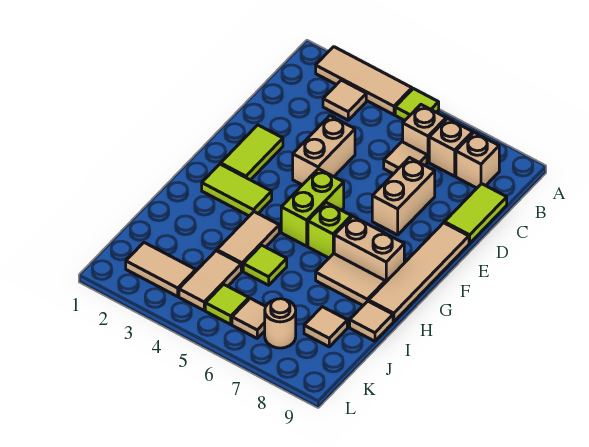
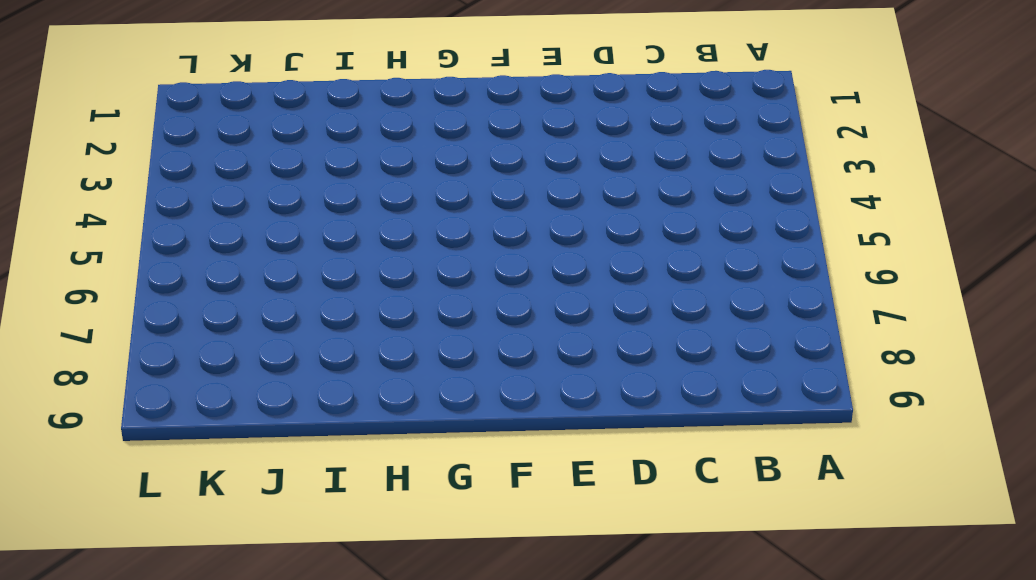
none -> tan tile A2:A4 level 1
none -> lime tile A5 level 1
none -> tan tile B3 level 1

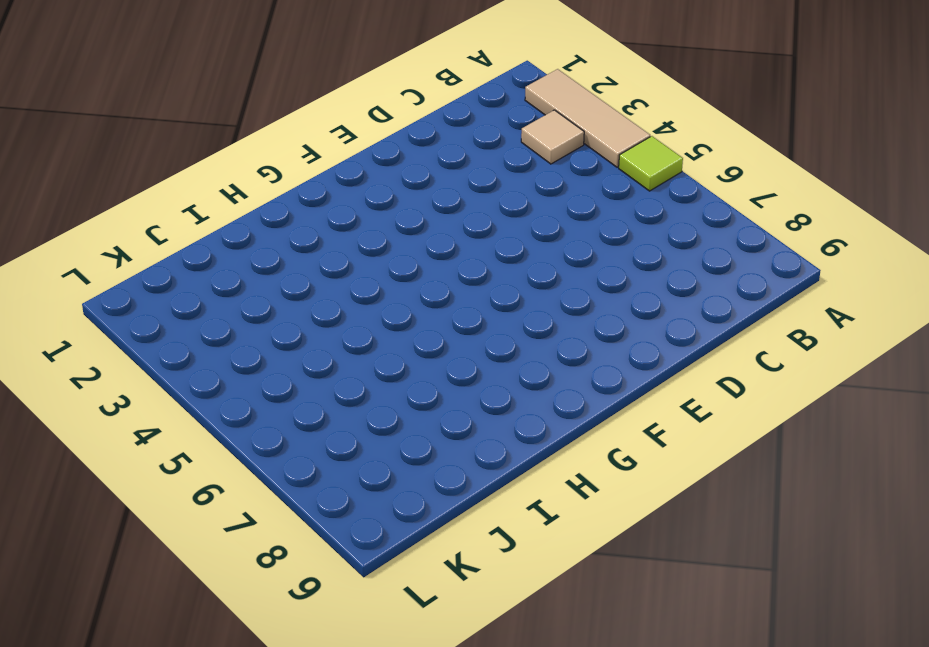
none -> tan brick B6 level 1
none -> tan brick B7 level 1
none -> tan brick B8 level 1

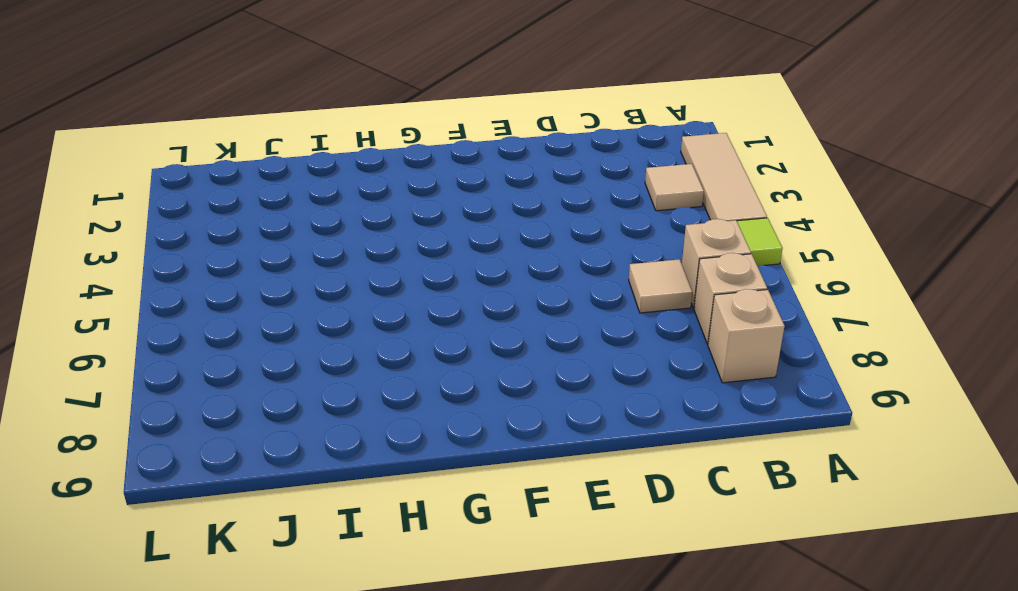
none -> lime tile C9:D9 level 1
none -> tan brick D4:E4 level 1
none -> tan brick D7:E7 level 1

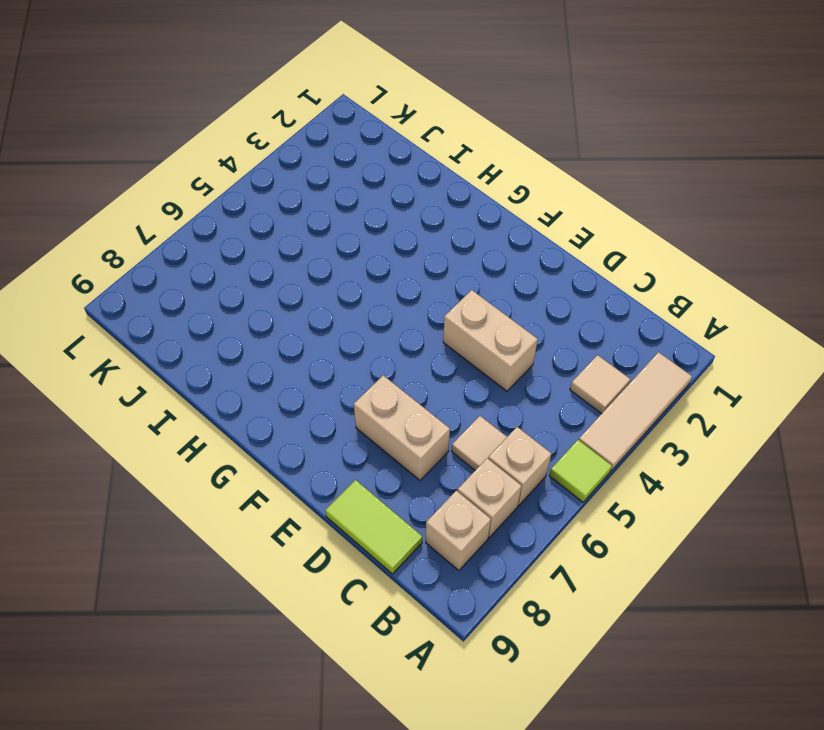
none -> lime tile E2:F2 level 1
none -> tan tile E9:H9 level 1
none -> lime brick F5:G5 level 1

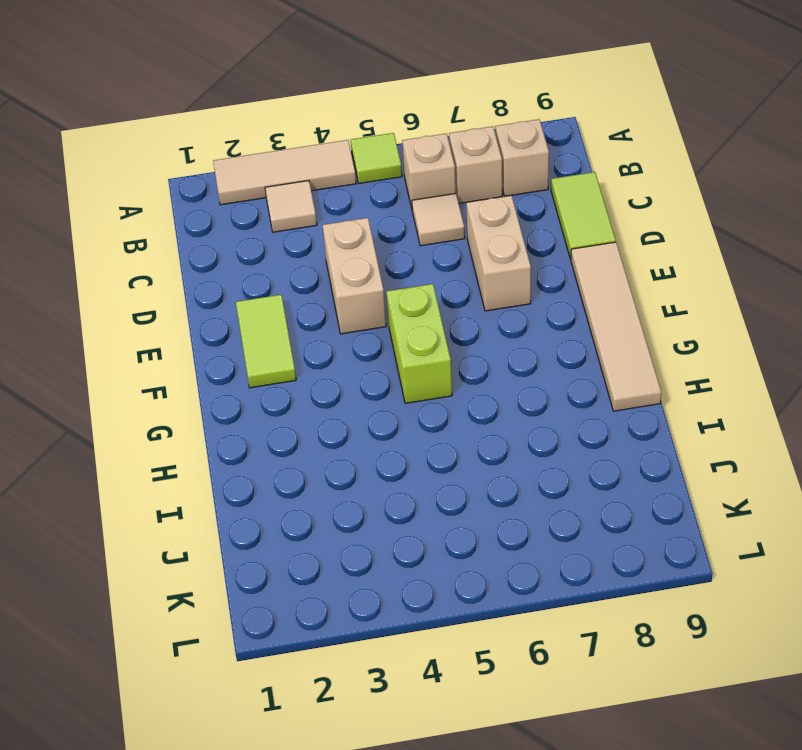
none -> lime tile G2:G3 level 1
none -> lime brick G6 level 1
none -> tan brick G7:G8 level 1

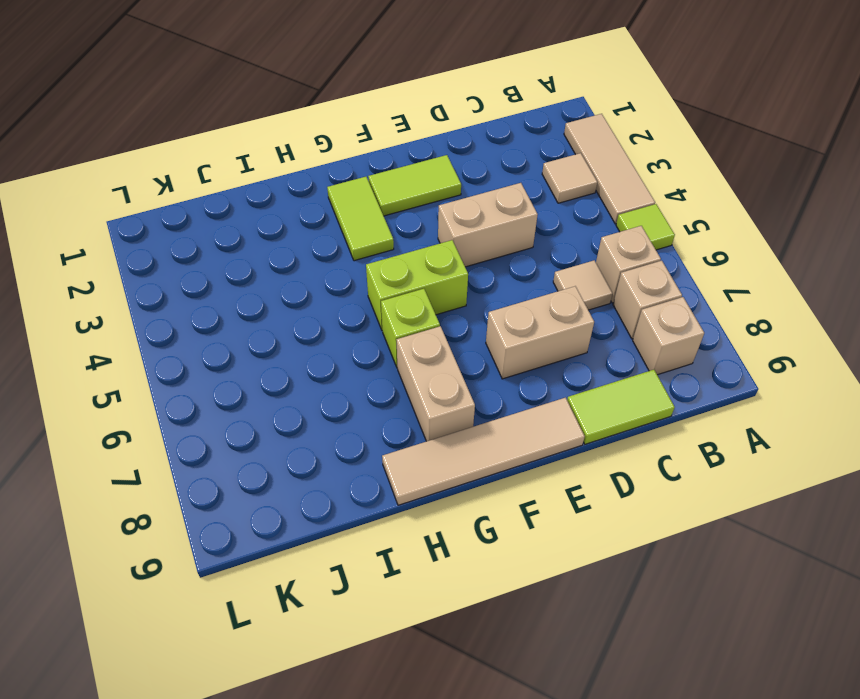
none -> tan tile H4:I4 level 1
none -> tan tile H7:H8 level 1
none -> lime tile I5 level 1

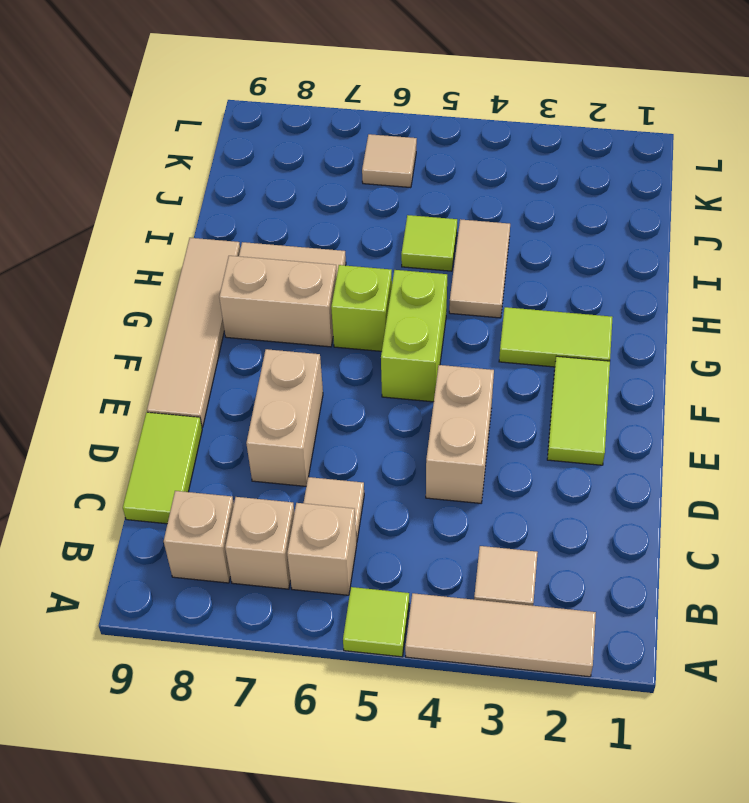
none -> tan tile I9 level 1
none -> tan tile J4:K4 level 1
none -> tan tile J8 level 1

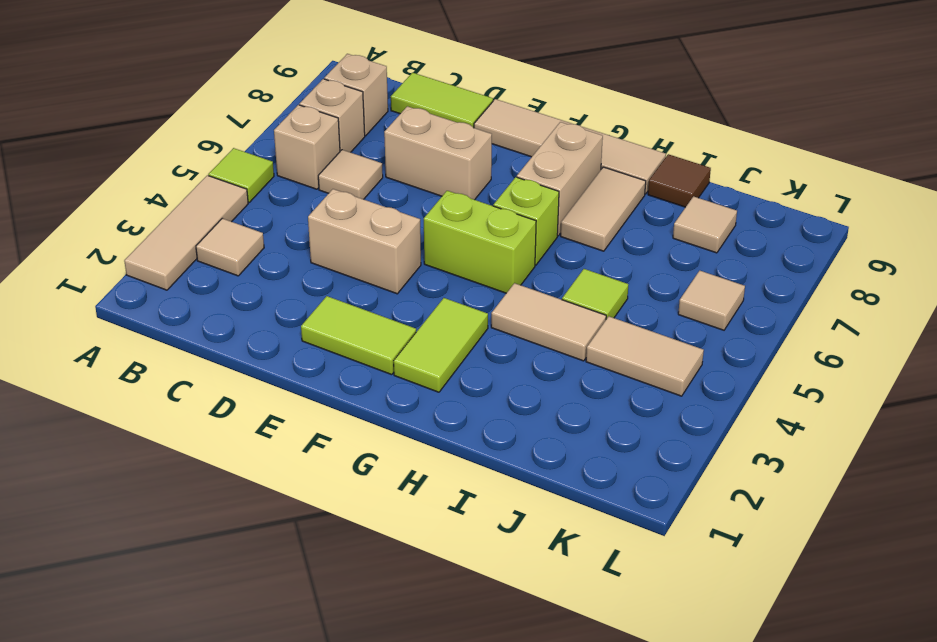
brown tile I9 level 1 -> tan tile I9 level 1
none -> tan tile K2:K3 level 1
none -> lime tile K5 level 1
none -> tan round brick K7 level 1

